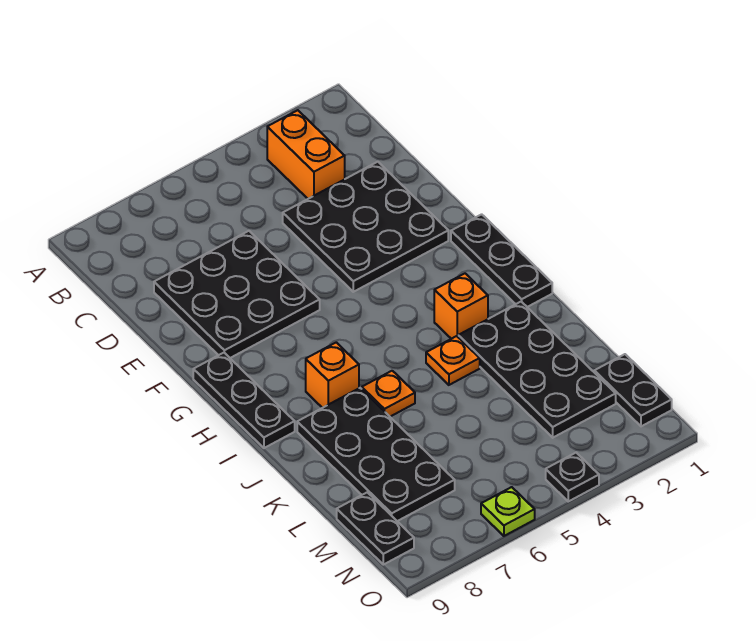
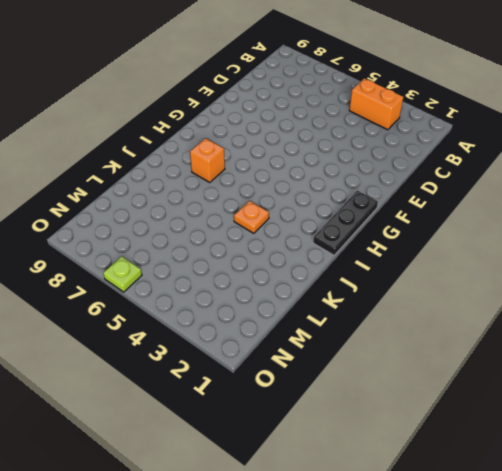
orange brick B3:B4 level 1 -> orange brick B3:C3 level 1
none -> black plate D2:F4 level 1
none -> black plate D6:F8 level 1
none -> black plate G9:I9 level 1

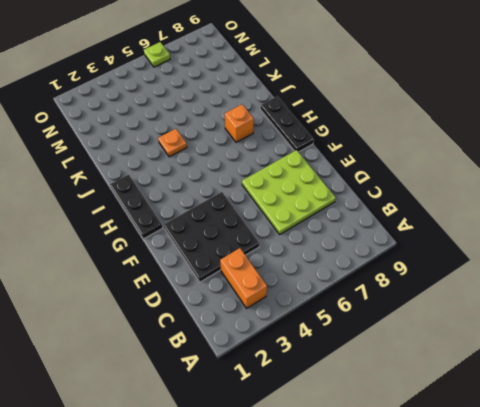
lime plate D6:F8 level 1 -> black plate D6:F8 level 1
none -> orange brick I3 level 1
none -> black plate J2:M3 level 1
none -> orange plate J6 level 1

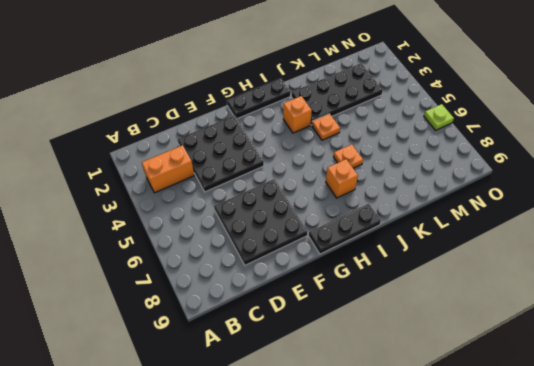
none -> black plate J7:M8 level 1
none -> black plate M1:N1 level 1
none -> black plate M9:N9 level 1

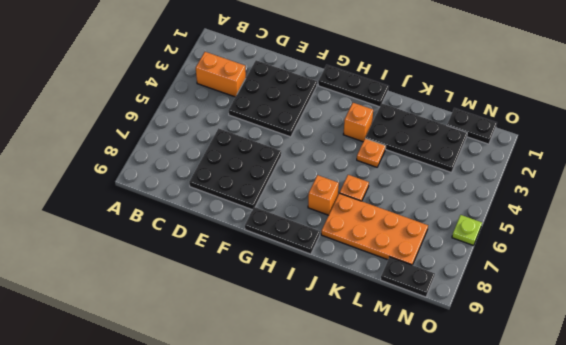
orange plate J7:M8 level 1 -> black plate J7:M8 level 1
none -> black plate O4 level 1

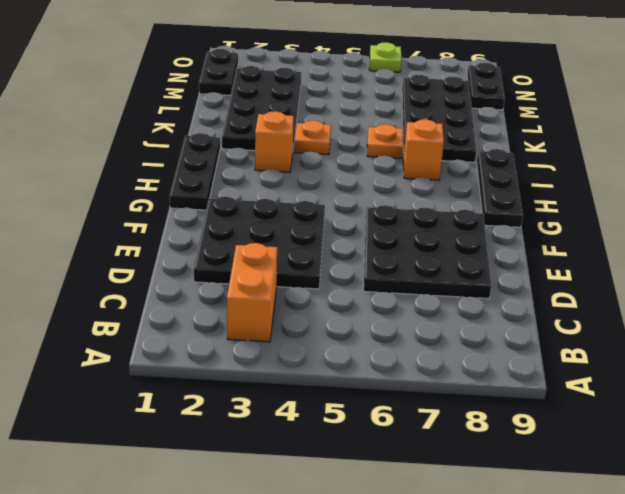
none -> black plate O4 level 1

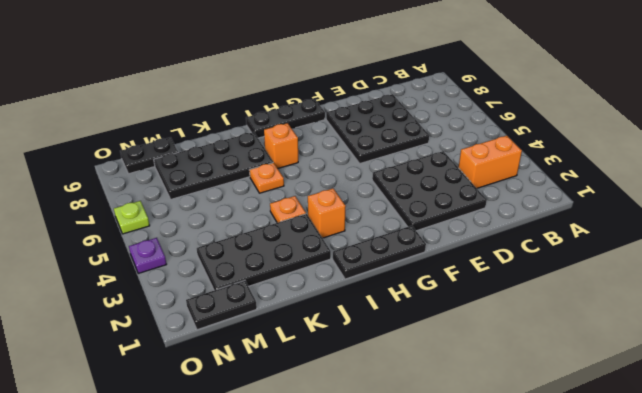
purple plate O4 level 1 -> black plate O4 level 1

